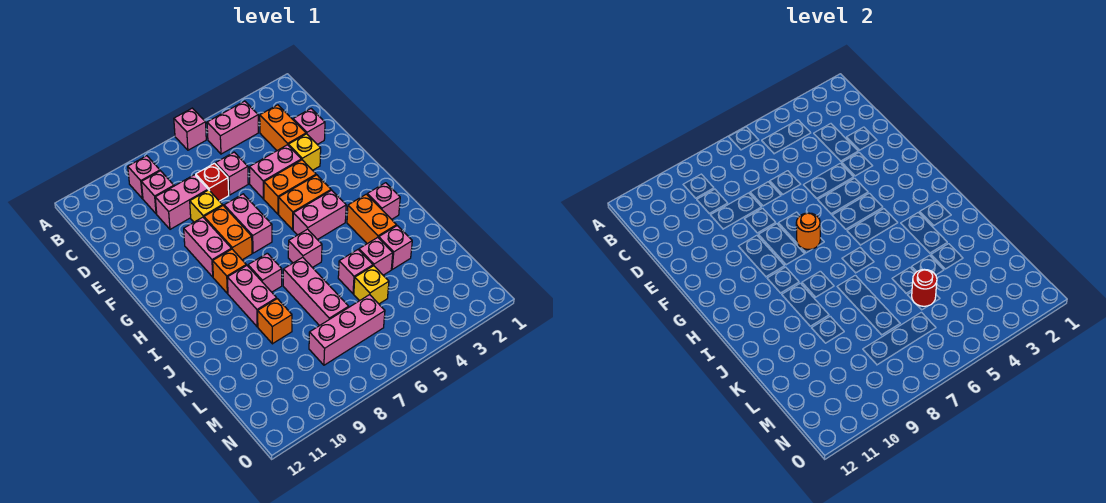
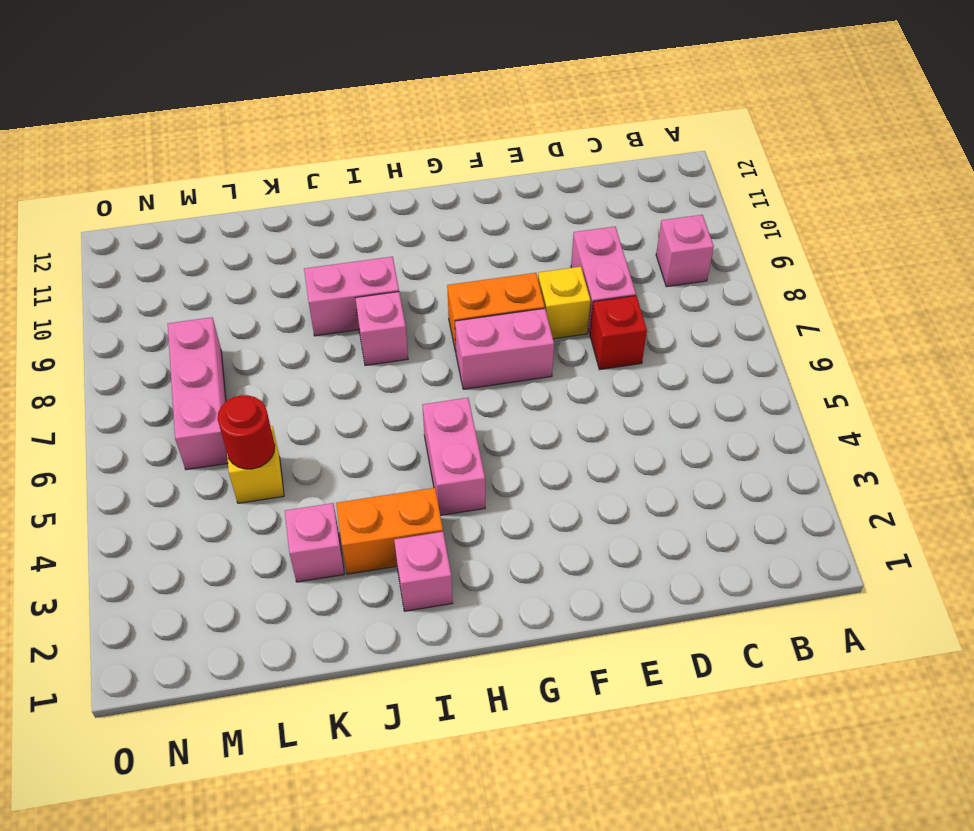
none -> pink brick A6 level 1
none -> pink brick B4:B5 level 1
none -> orange brick C3:D3 level 1
none -> pink brick C9 level 1

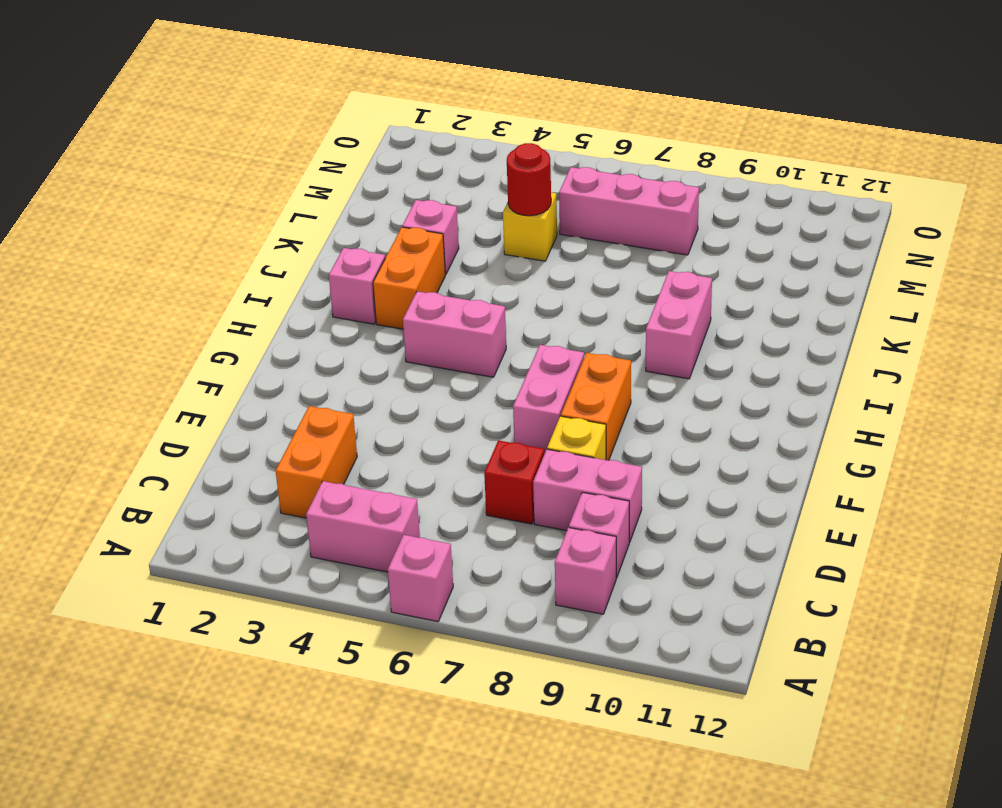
none -> pink brick D2 level 1
none -> pink brick D6 level 1
none -> yellow brick E3 level 1
none -> pink brick E4:E5 level 1

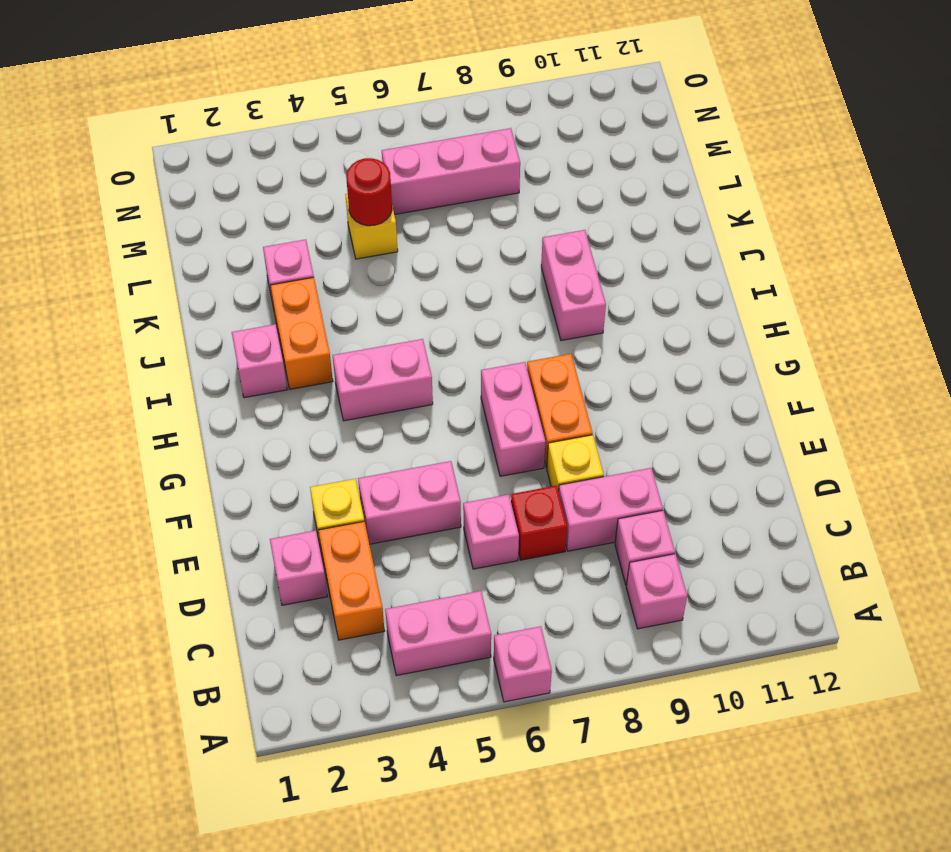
none -> orange brick F4:F5 level 1
none -> pink brick F9:G9 level 1
none -> orange brick G4:G5 level 1
none -> orange brick H9 level 1

